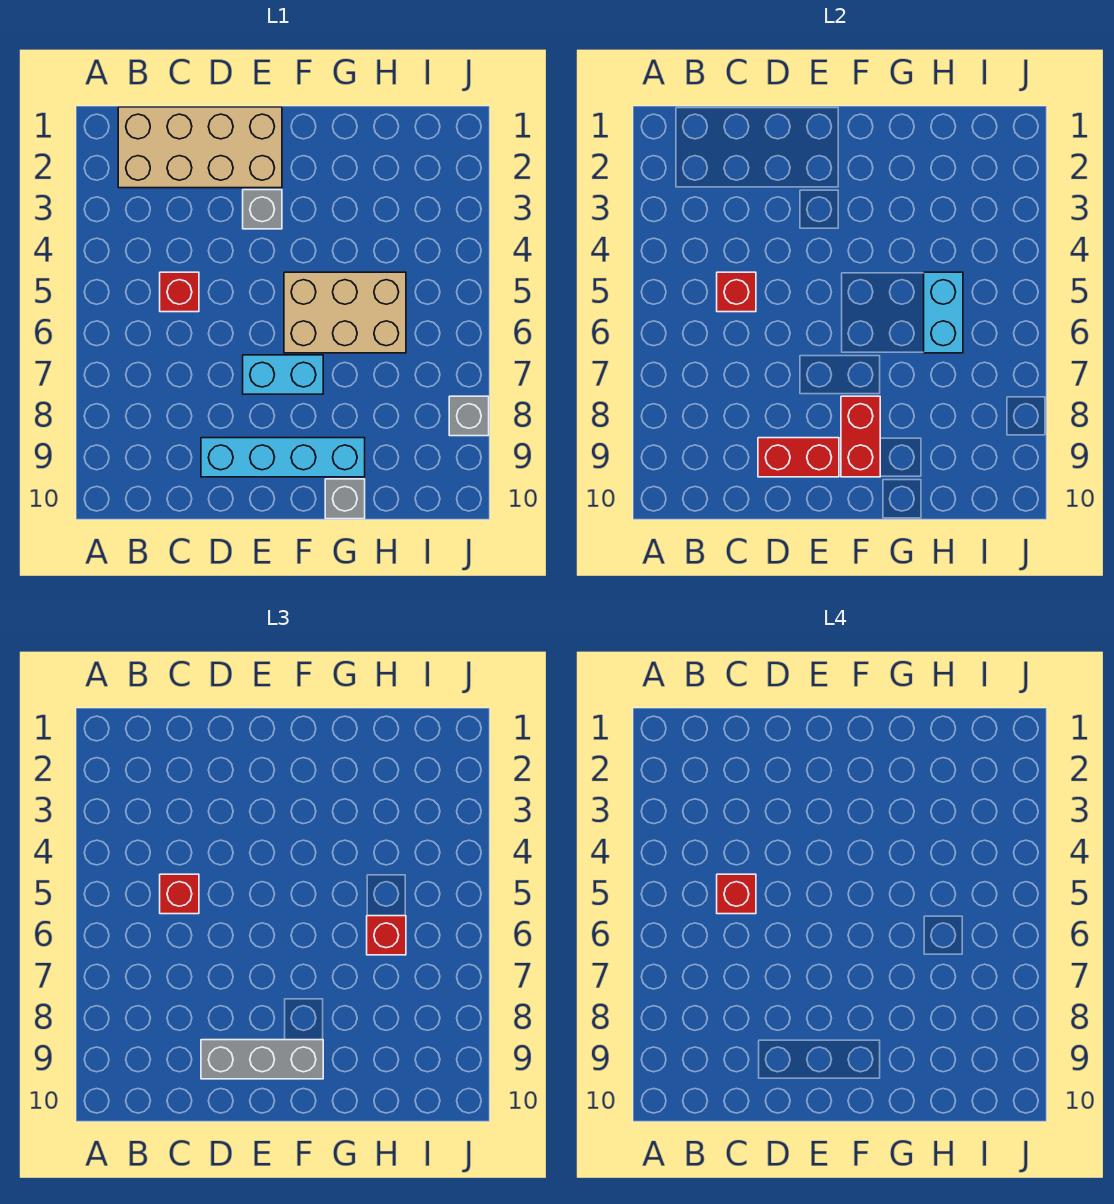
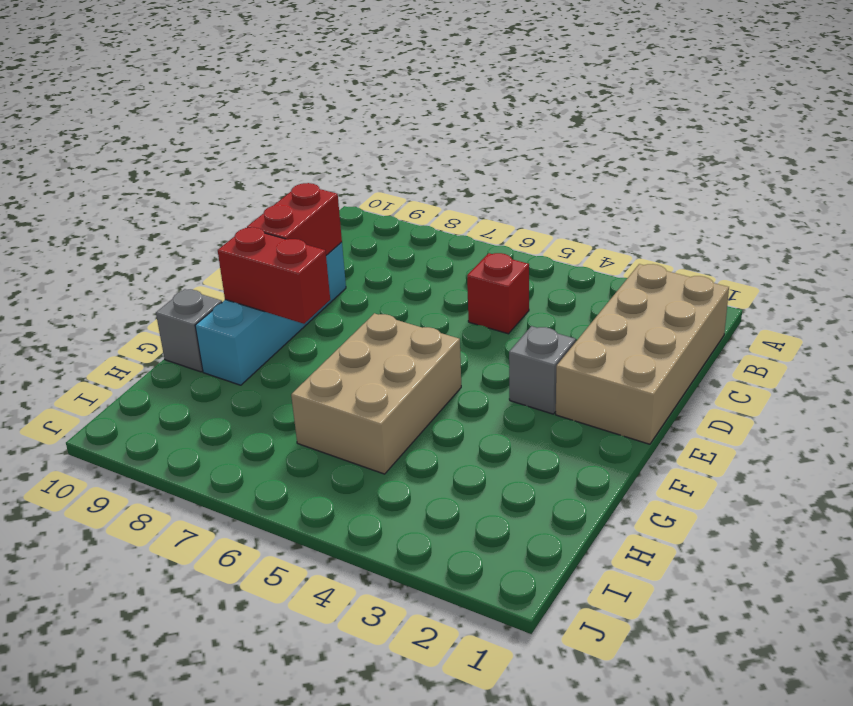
none -> cyan brick E7:F7 level 1
none -> grey brick J8 level 1
none -> red brick C5 level 2

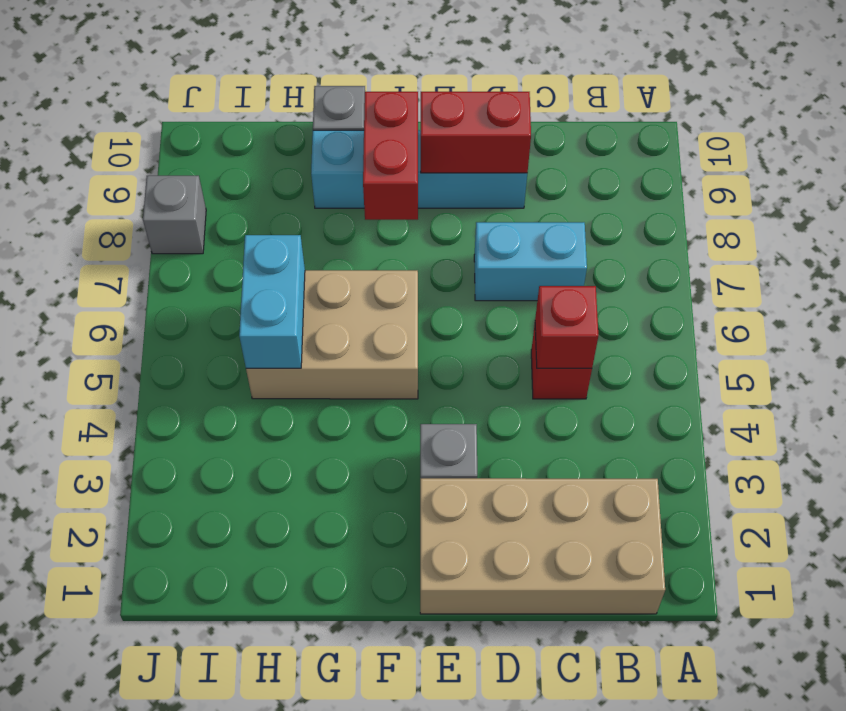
cyan brick C7:D7 level 1 -> cyan brick E7:F7 level 1
none -> red brick C5 level 3
none -> grey brick D9:F9 level 3
none -> red brick H6 level 3

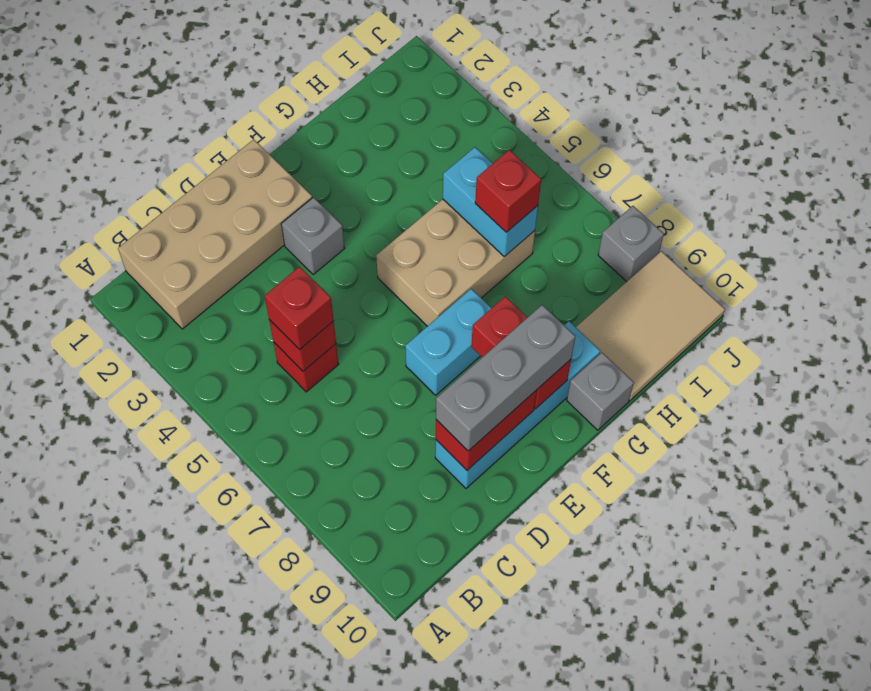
tan tile H9:J10 level 1 -> none
none -> red brick C5 level 4

